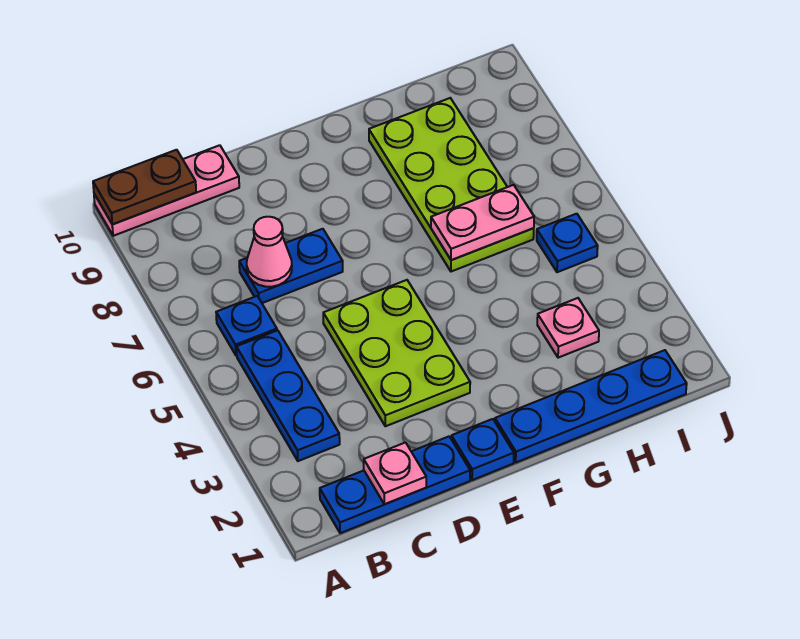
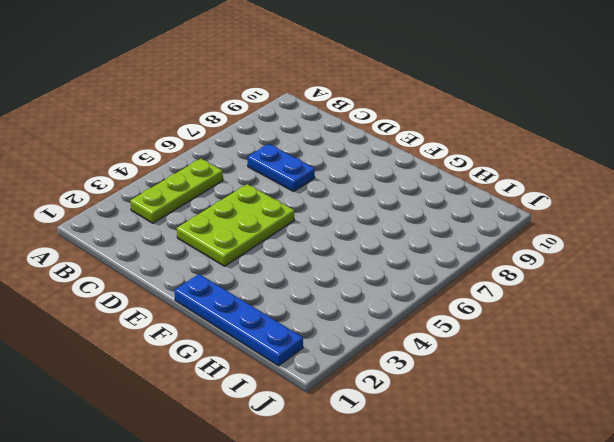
lime plate B3:B5 level 1 -> blue plate B3:B5 level 1
none -> pink plate A10:C10 level 1
none -> blue plate B1:D1 level 1
none -> blue plate B6 level 1

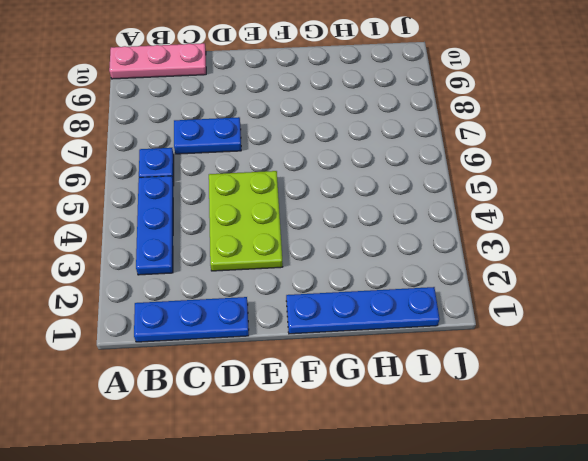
none -> blue plate E1 level 1
none -> lime plate G6:H9 level 1
none -> pink plate H3 level 1

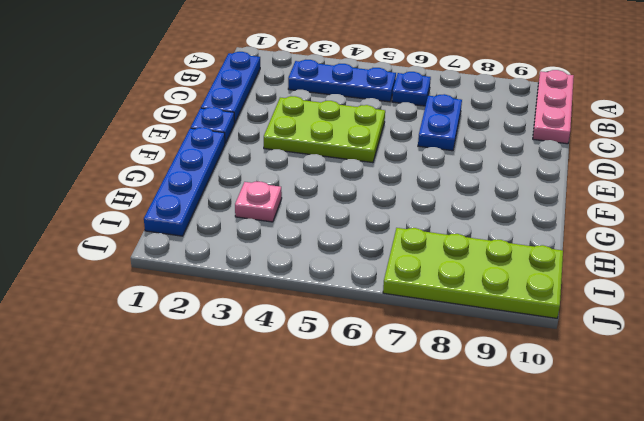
lime plate I7:J10 level 1 -> lime plate G6:H9 level 1
none -> blue plate I5 level 1
none -> brown plate A10:B10 level 2
none -> pink plate C1 level 2

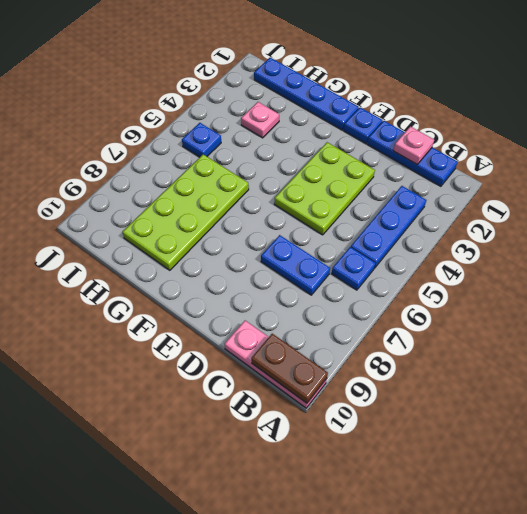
none -> pink cone C7 level 2
none -> pink plate G6:H6 level 2

